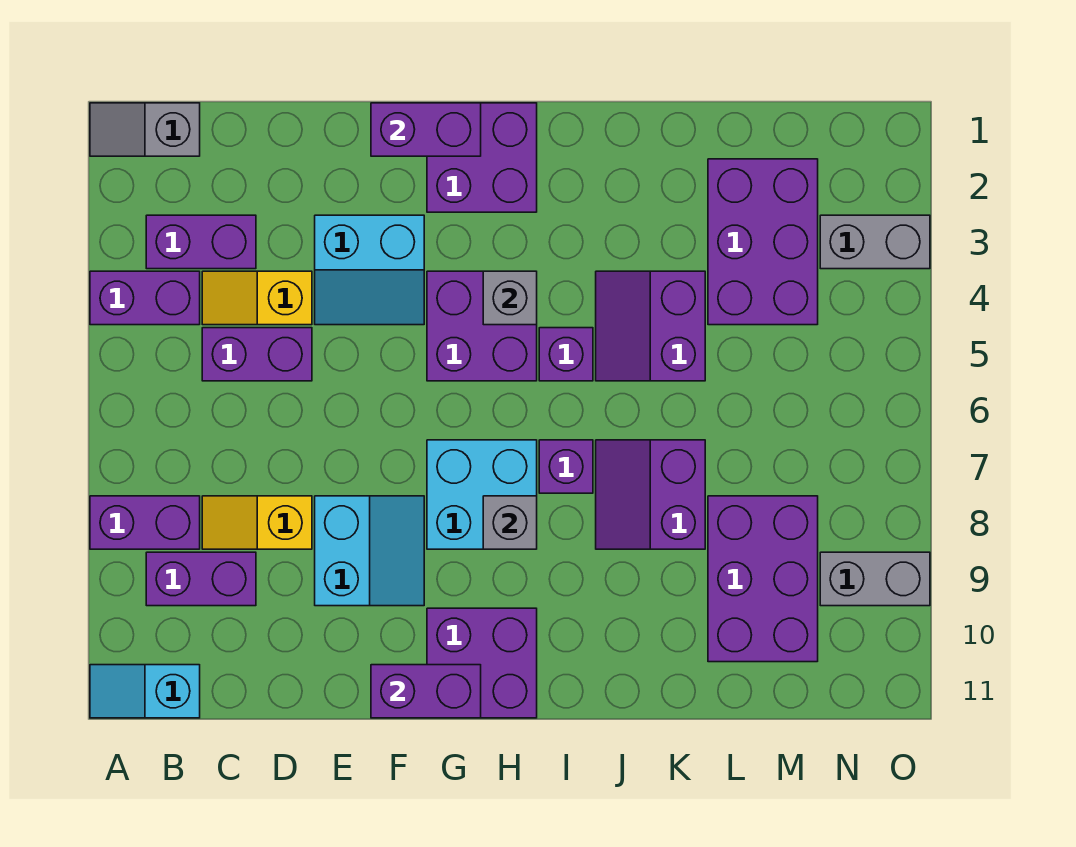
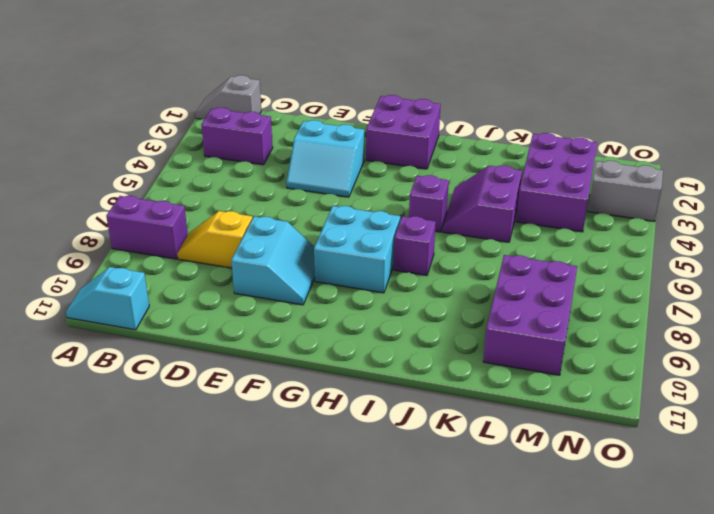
none -> purple brick A4:B4 level 1
none -> purple brick B9:C9 level 1
none -> yellow slope C4:D4 level 1 top D

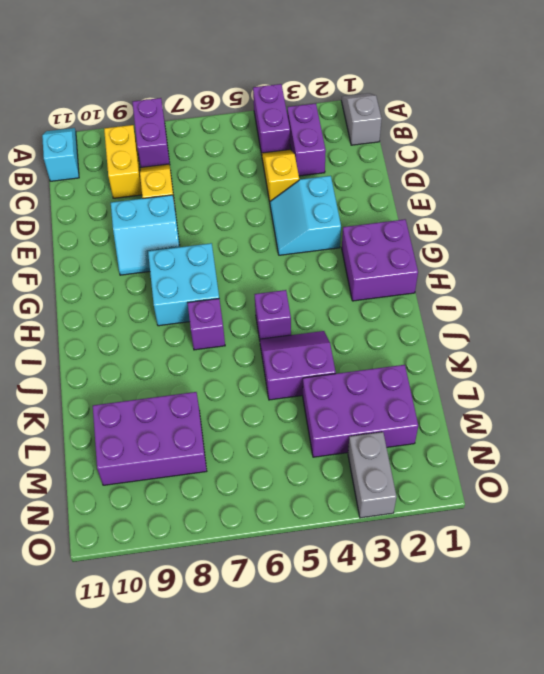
yellow brick B9:C9 level 1 -> purple brick B9:C9 level 1
none -> purple brick C5:D5 level 1
none -> purple brick G4:H5 level 1
none -> purple brick G10:H11 level 1

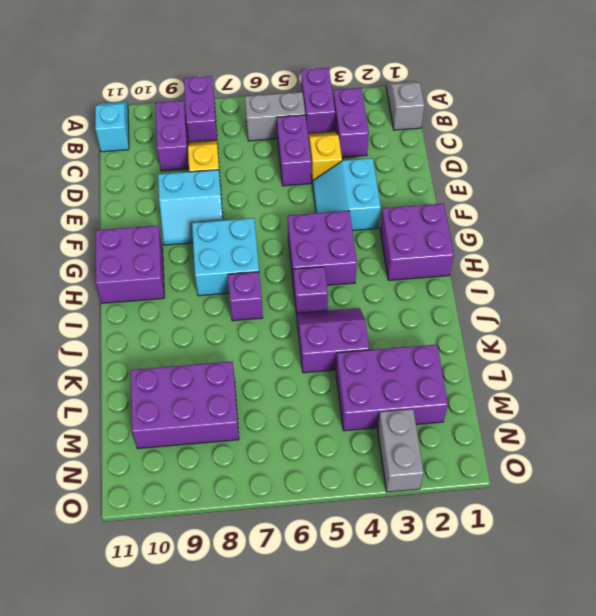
grey brick B5:B6 level 1 -> grey brick N9:O9 level 1
none -> purple slope J7:K8 level 1 top K
none -> purple brick F1:G1 level 2
none -> purple brick F11:G11 level 2

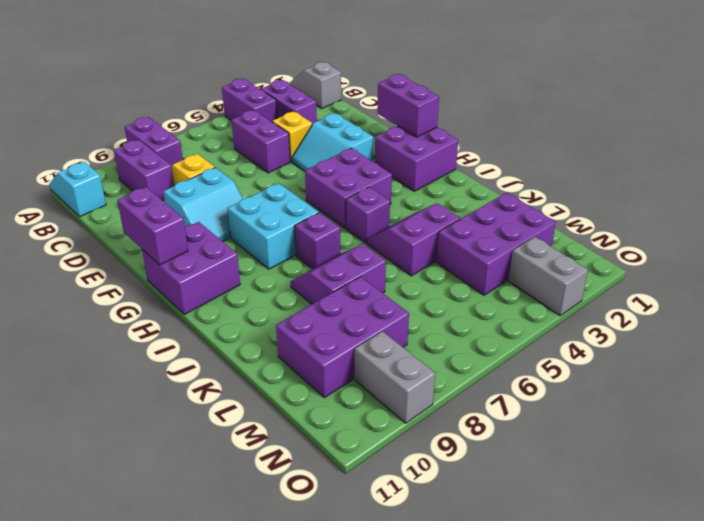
none -> grey brick H4 level 2
none -> grey brick H8 level 2

